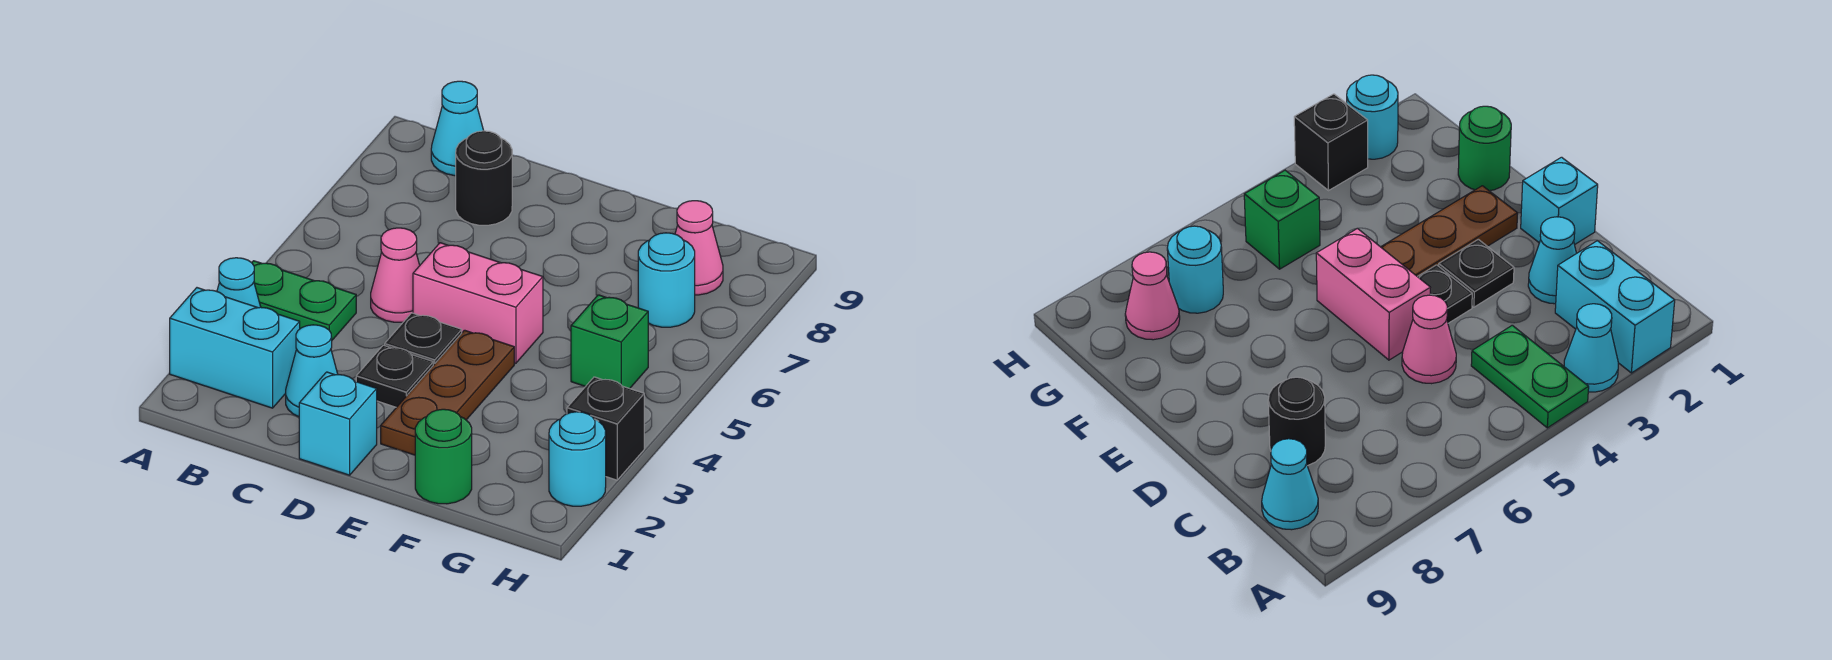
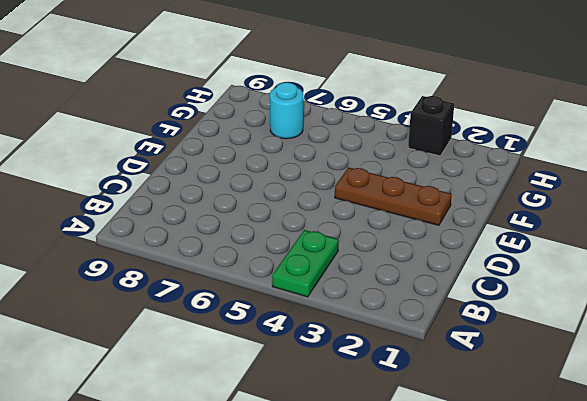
none -> cyan brick A2:B2 level 1
none -> cyan cone A3 level 1
none -> cyan cone B9 level 1

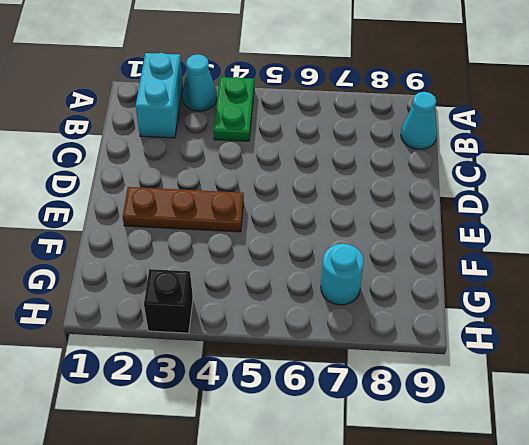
none -> cyan cone C2 level 1
none -> pink cone C5 level 1
none -> black round brick C8 level 1

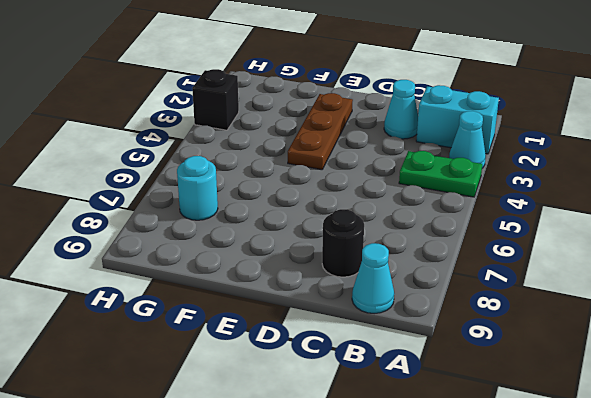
none -> pink cone C5 level 1
none -> cyan brick D1 level 1
none -> black plate D3 level 1

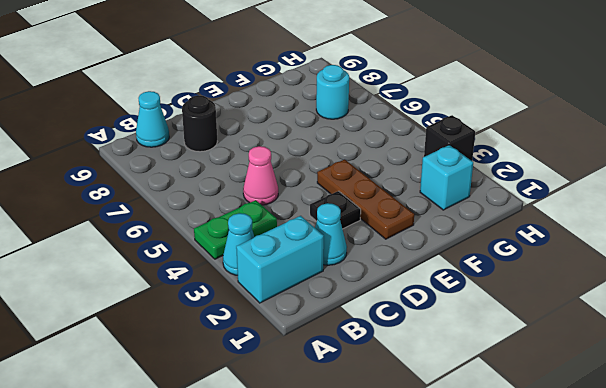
cyan brick G2 level 1 -> cyan brick D1 level 1
none -> black plate D4 level 1
none -> pink brick D5:E5 level 1
none -> green round brick F1 level 1

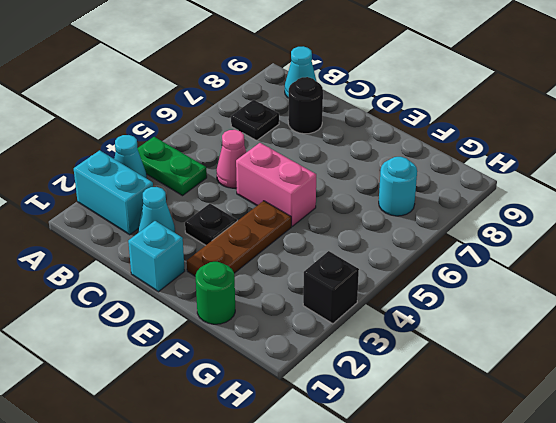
black plate B7 level 1 -> black plate D4 level 1
none -> green brick G5 level 1
none -> pink cone G8 level 1
none -> cyan round brick H2 level 1

